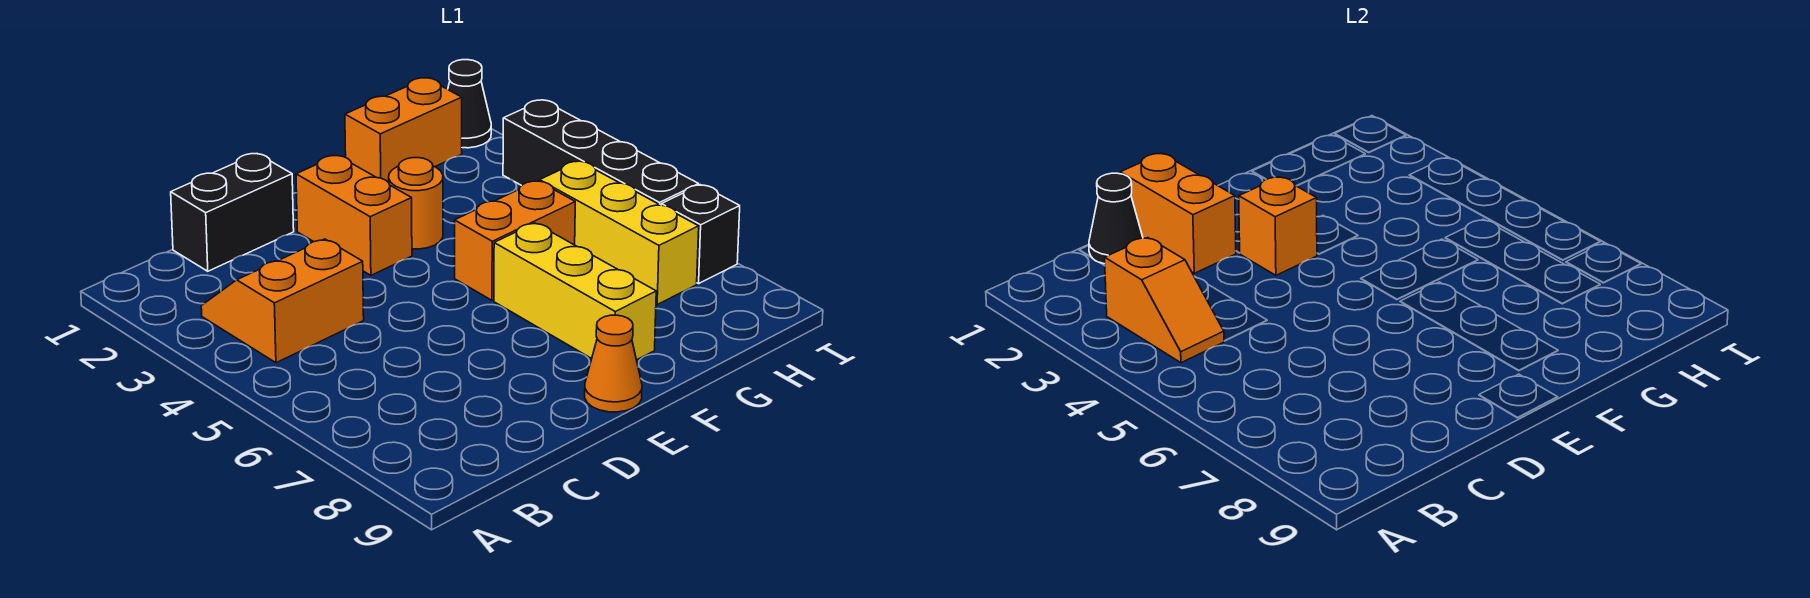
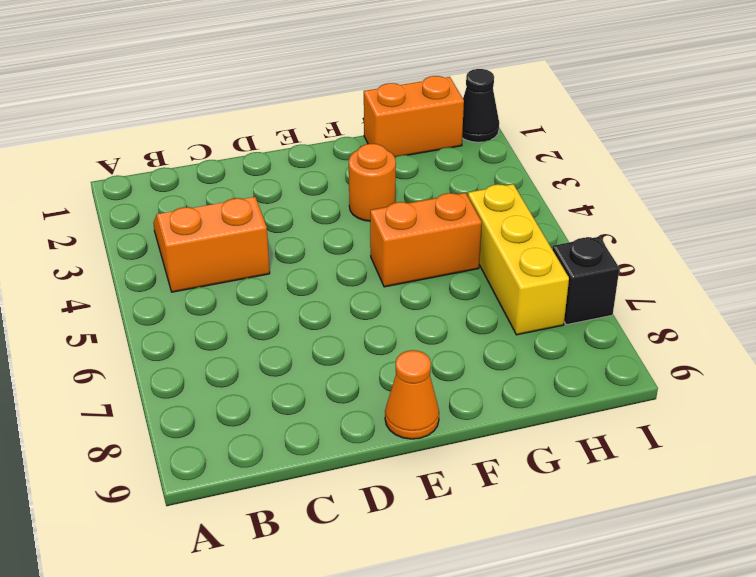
none -> black brick C1:D1 level 1
none -> orange brick E2:E3 level 1
none -> yellow brick F6:F8 level 1

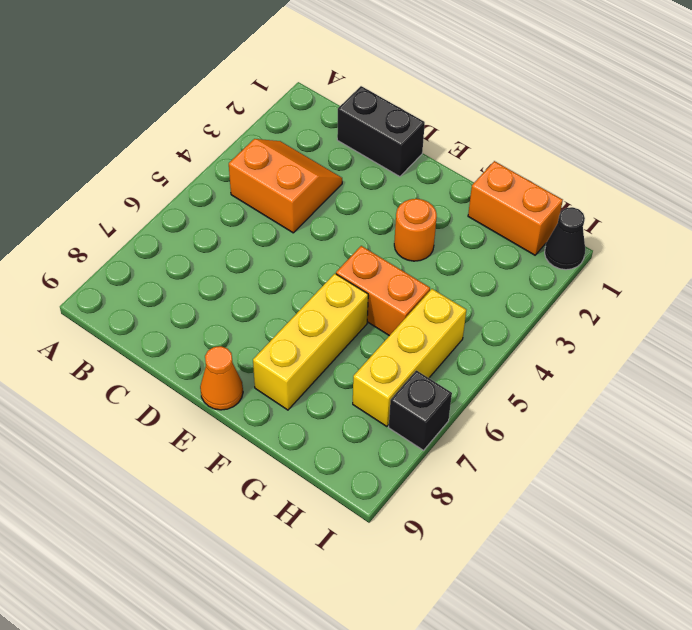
none -> orange brick E2:E3 level 1
none -> black brick I3:I6 level 1
none -> orange slope B3:B4 level 2 top 3

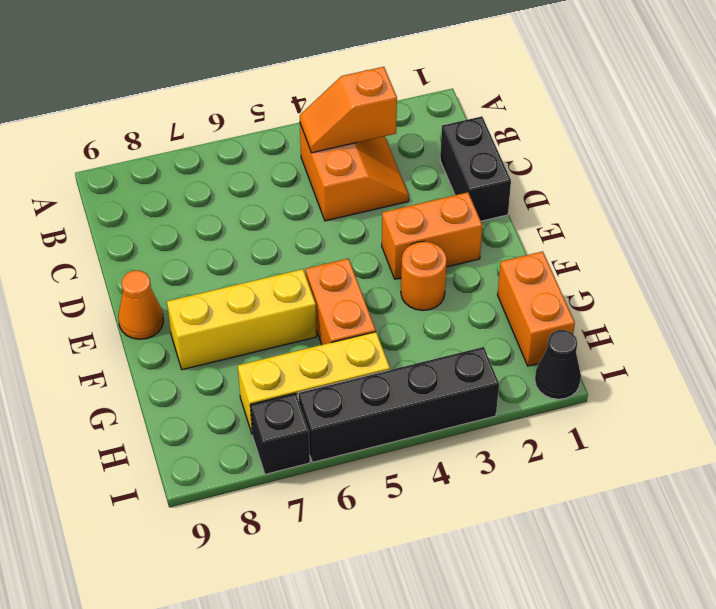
none -> black cone C1 level 2
none -> orange brick D1:D2 level 2
none -> orange brick E3 level 2

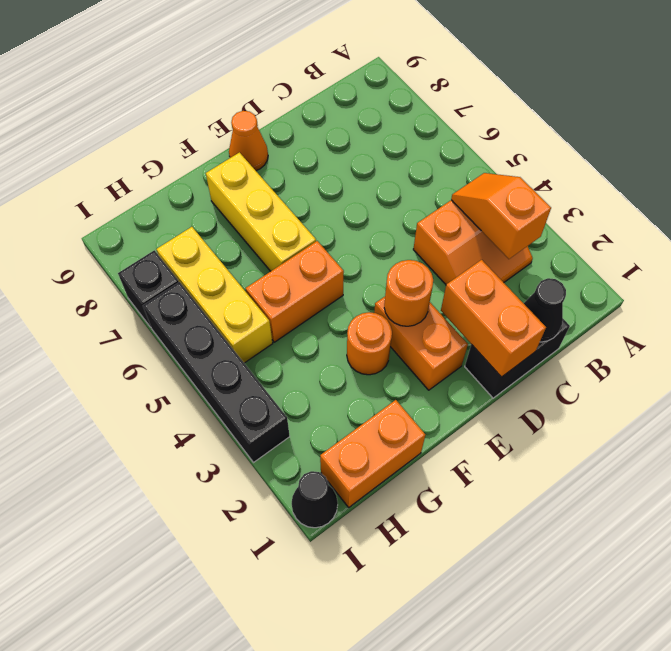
orange round brick E3 level 2 -> orange brick E3 level 2

